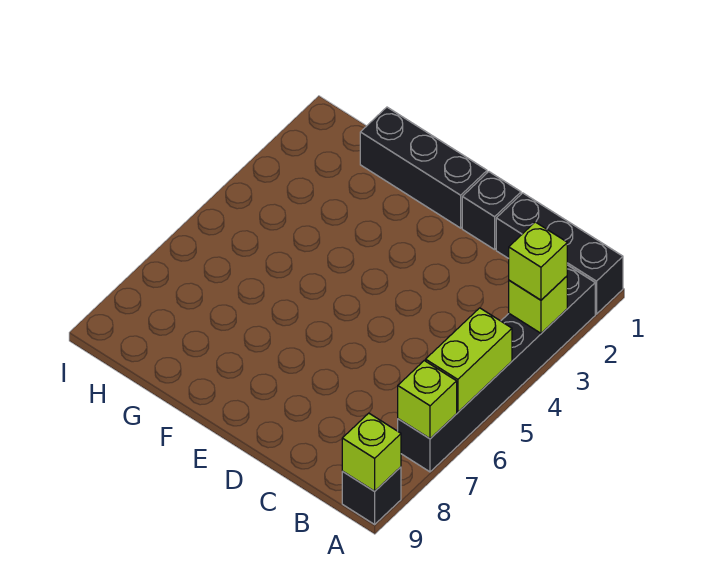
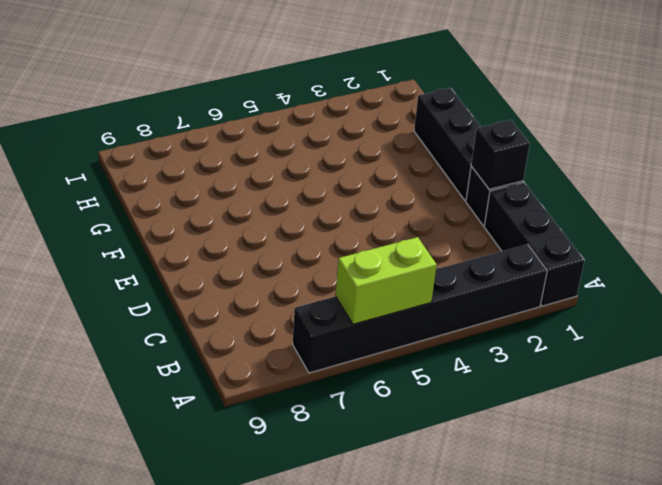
black brick D1 level 2 -> black brick A9 level 1
none -> lime brick A3 level 2
none -> lime brick A7 level 2

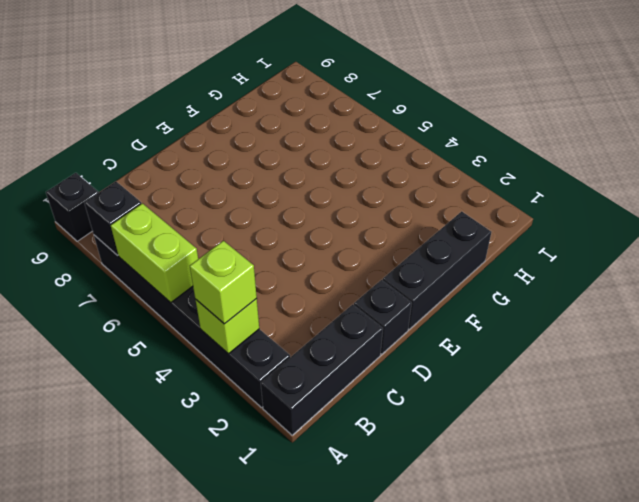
black brick A7 level 2 -> lime brick A7 level 2
none -> lime brick A9 level 2

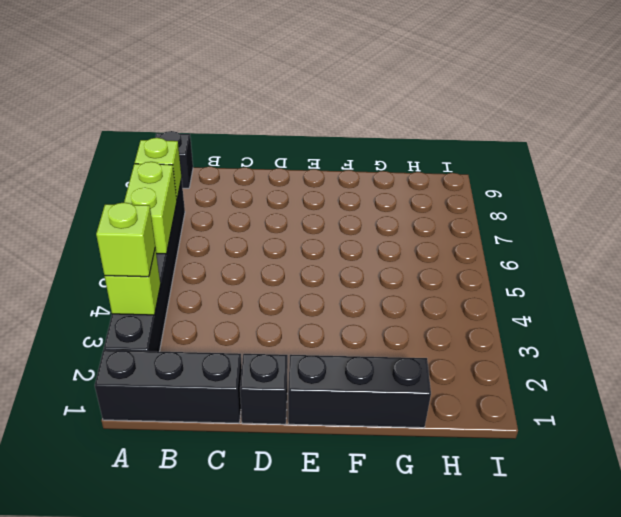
none -> lime brick A9 level 2

